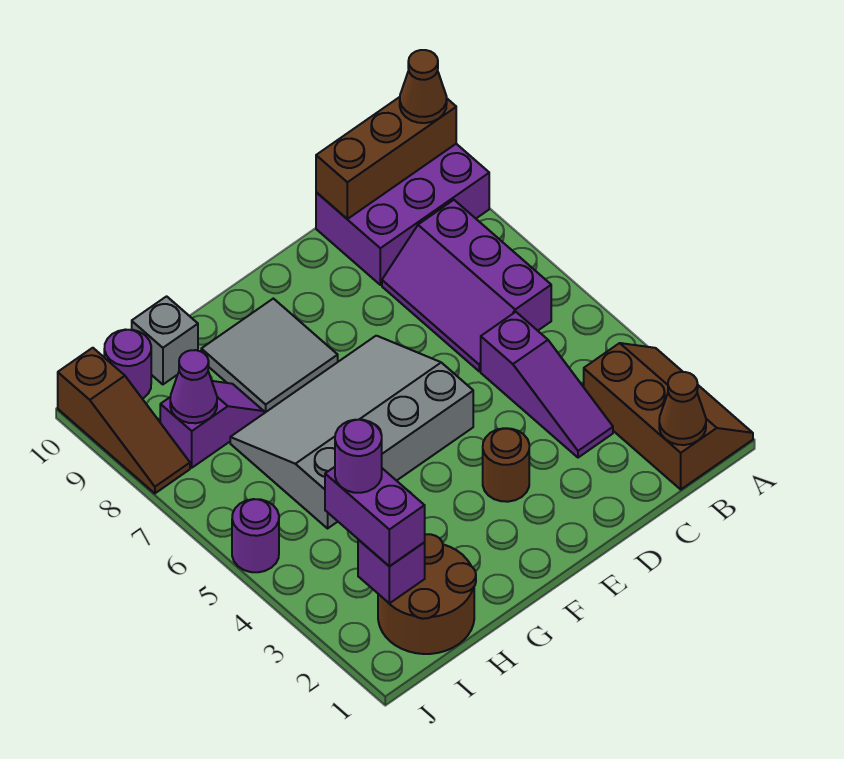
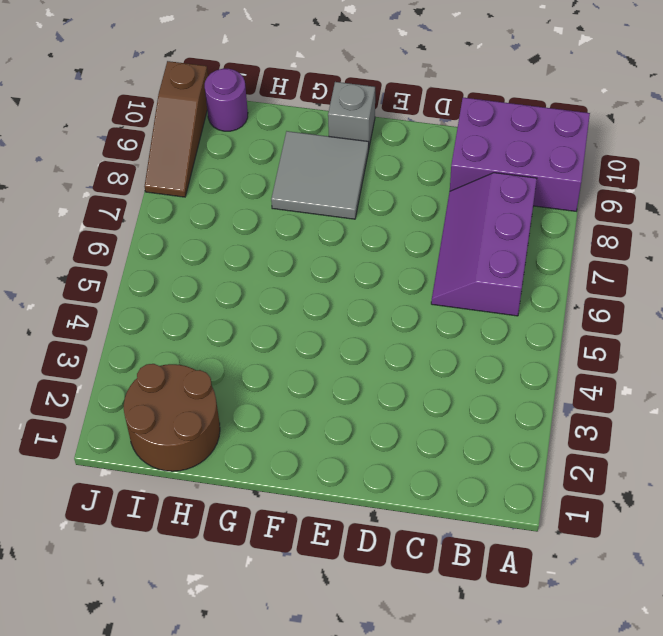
grey brick F10 level 1 -> grey brick H10 level 1
none -> brown slope A1:B3 level 1 top B
none -> purple slope C3:C5 level 1 top 5
none -> brown round brick E3 level 1

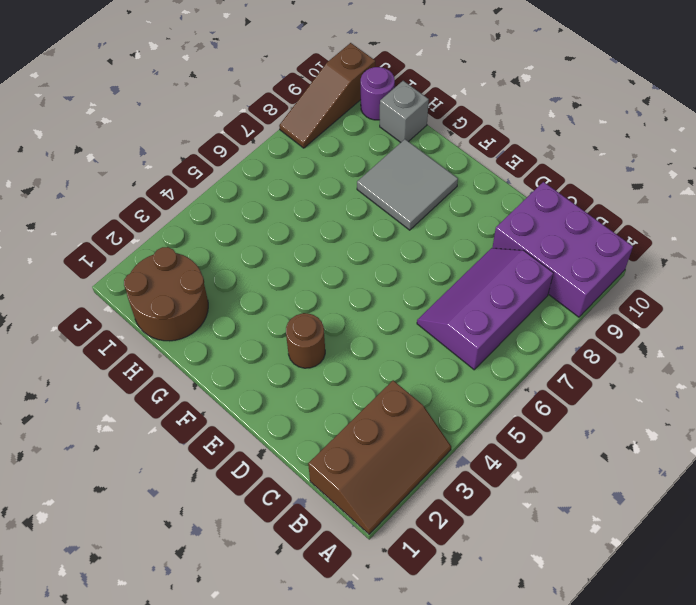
none -> purple slope C3:C5 level 1 top 5
none -> grey slope E5:H7 level 1 top 5
none -> purple slope H8:I8 level 1 top I

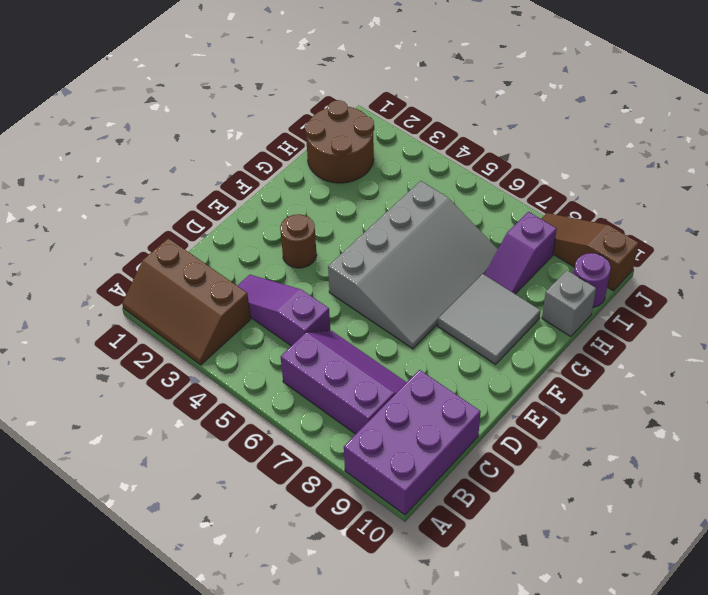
none -> purple round brick J5 level 1
none -> brown brick A10:C10 level 2
none -> brown cone B1 level 2

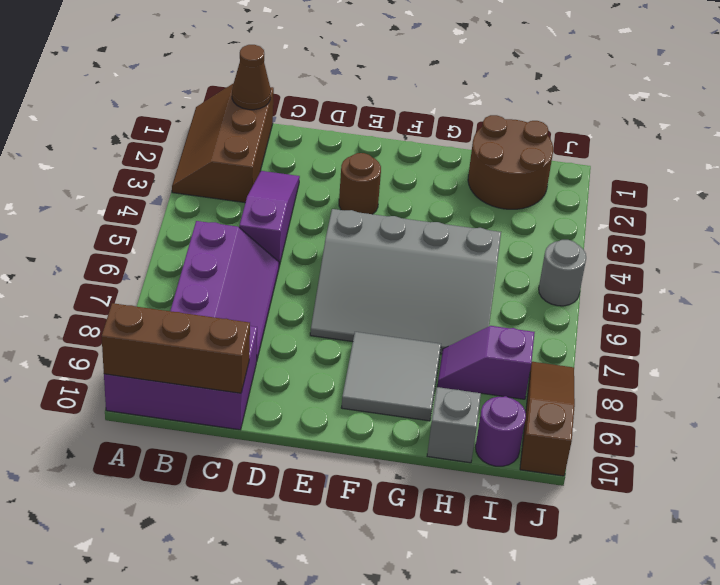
grey round brick J5 level 1 -> purple round brick J5 level 1
none -> purple brick I2 level 2
none -> purple cone I8 level 2
none -> brown cone A10 level 3

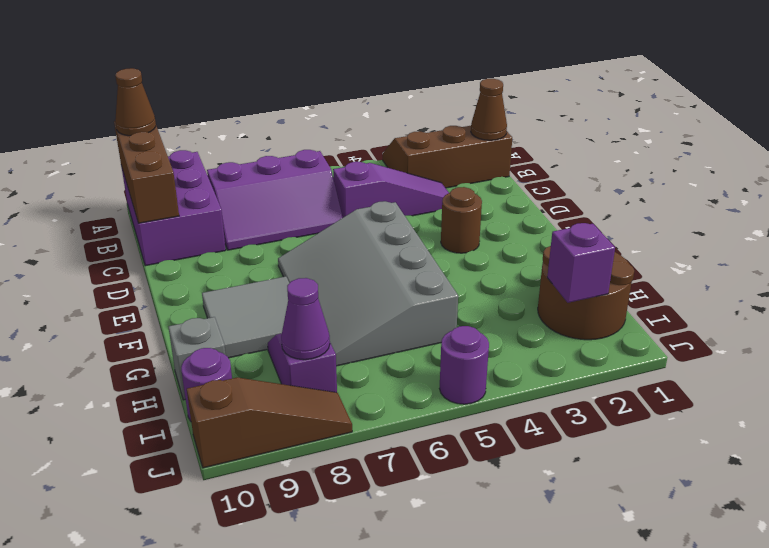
none -> purple brick I2:I3 level 3
none -> purple round brick I3 level 4

